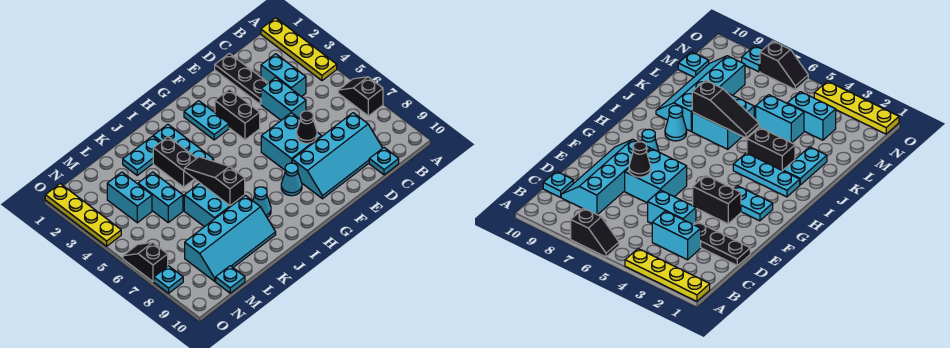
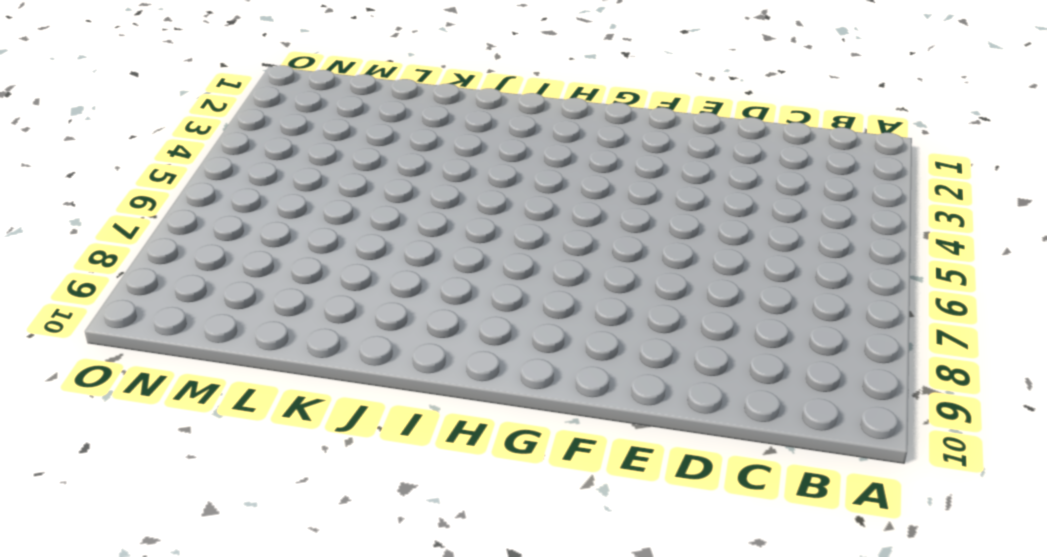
none -> yellow plate A1:A4 level 1
none -> black slope A6:A7 level 1 top 7
none -> cyan brick C3:C4 level 1

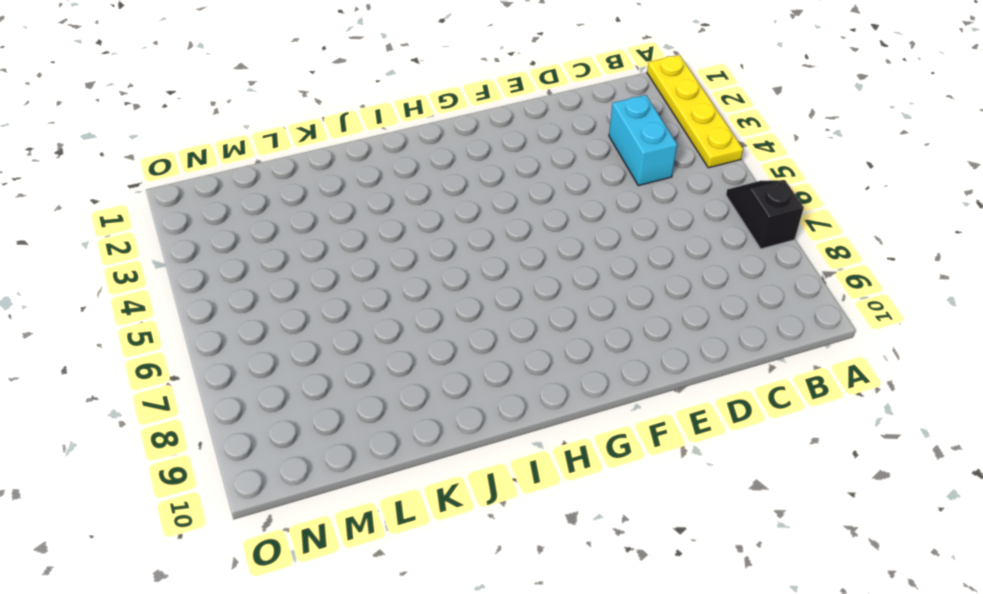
none -> cyan slope C8:F9 level 1 top 8
none -> cyan plate C10 level 1
none -> black plate D1:D3 level 1

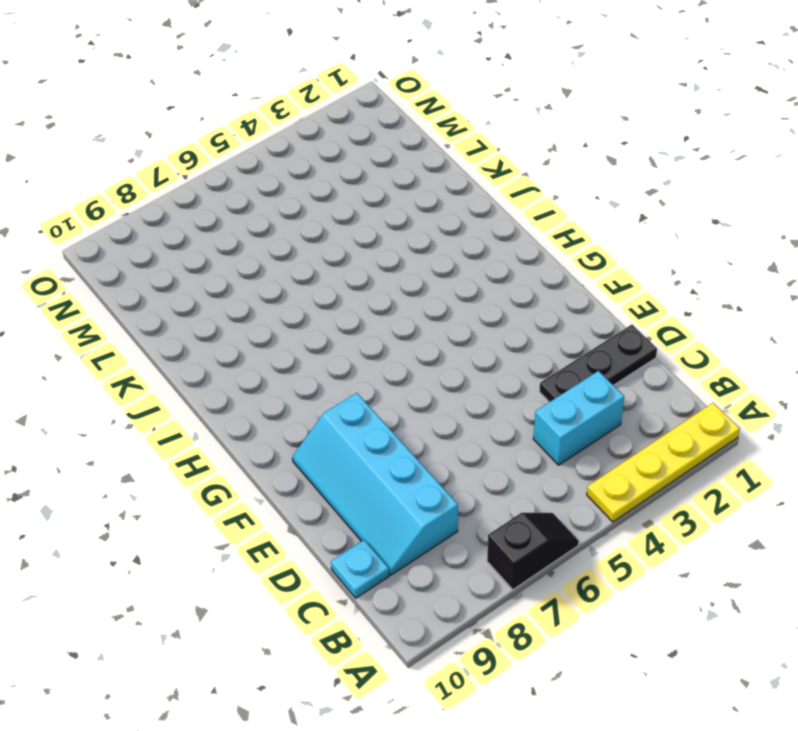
none -> cyan brick D4:D5 level 1
none -> cyan brick E6:F7 level 1
none -> black brick F3:F4 level 1

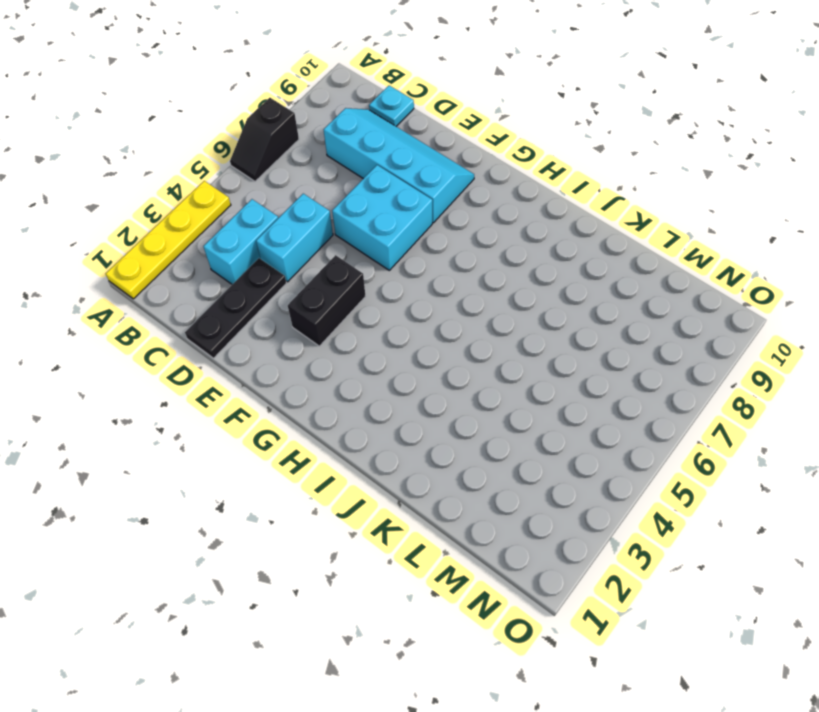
none -> cyan plate G2:G3 level 1
none -> cyan cone G8 level 1
none -> cyan plate I2:I4 level 1

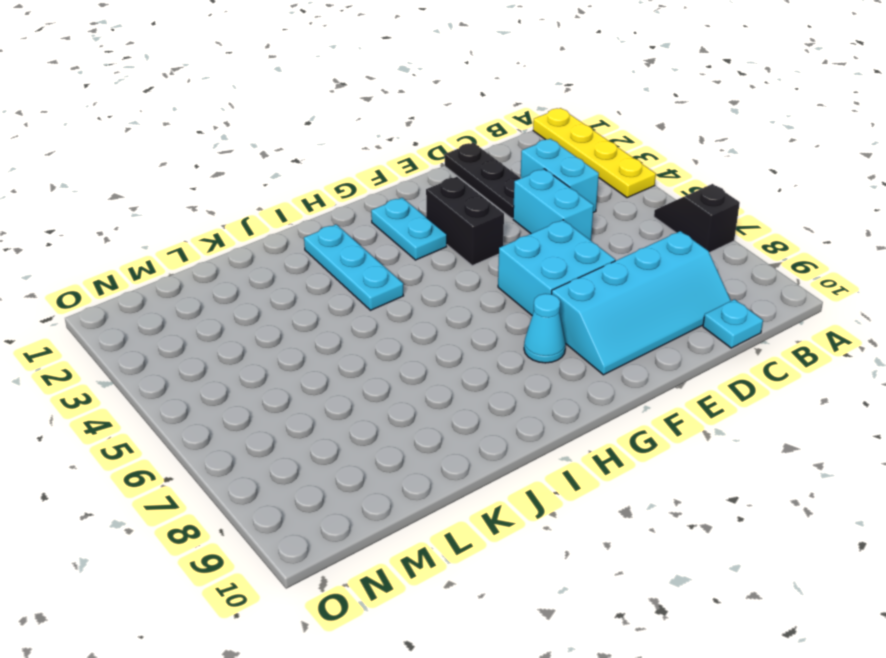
none -> cyan cone I8 level 1
none -> cyan plate J2:K2 level 1
none -> black brick J3:J4 level 1

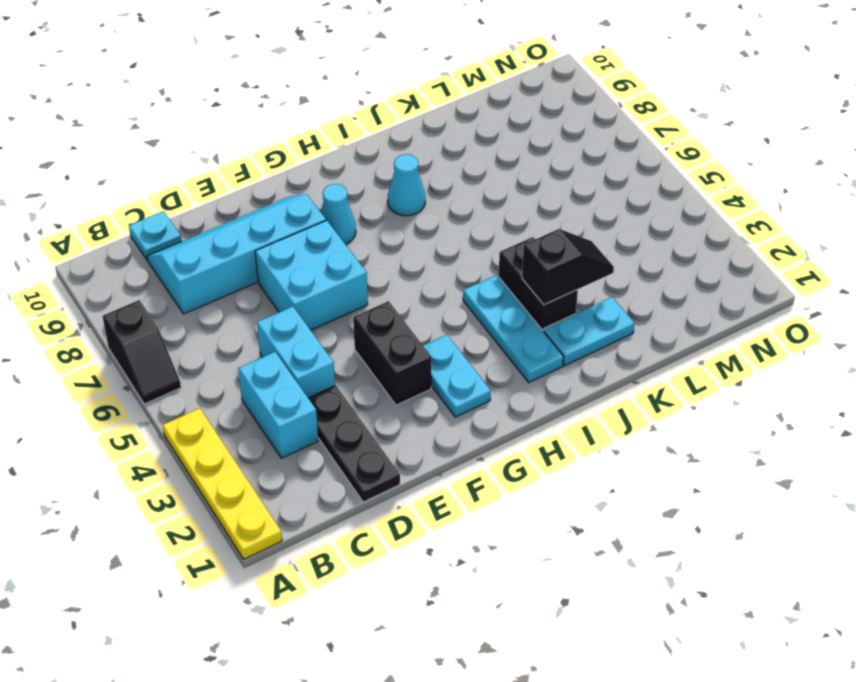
black slope J3:K3 level 2 top J -> black slope O6:O7 level 1 top 7
none -> cyan brick J6:K7 level 1
none -> cyan slope J8:M9 level 1 top 8
none -> cyan brick L4:L5 level 1

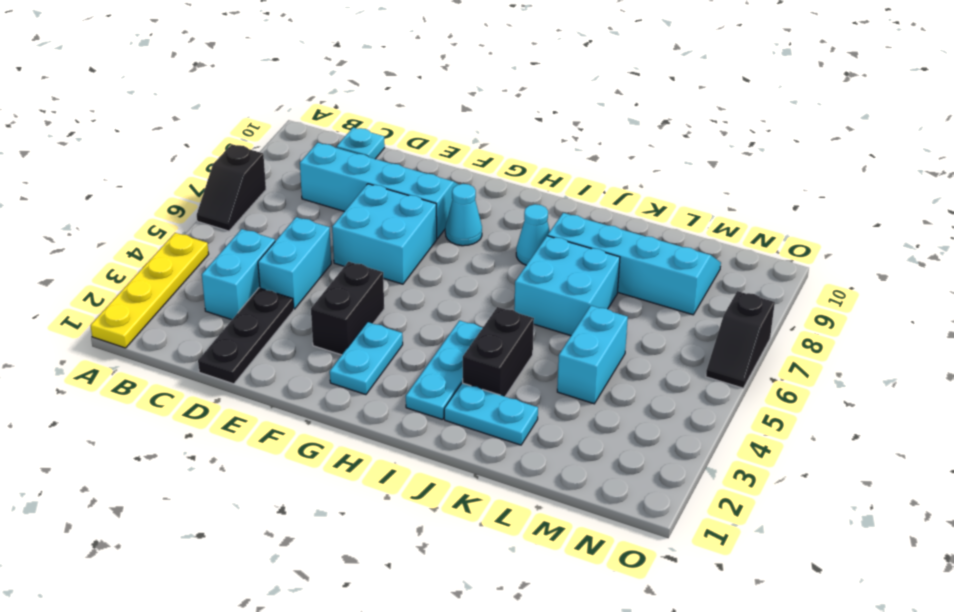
none -> cyan brick M3:M4 level 1
none -> cyan plate M10 level 1
none -> yellow plate O1:O4 level 1

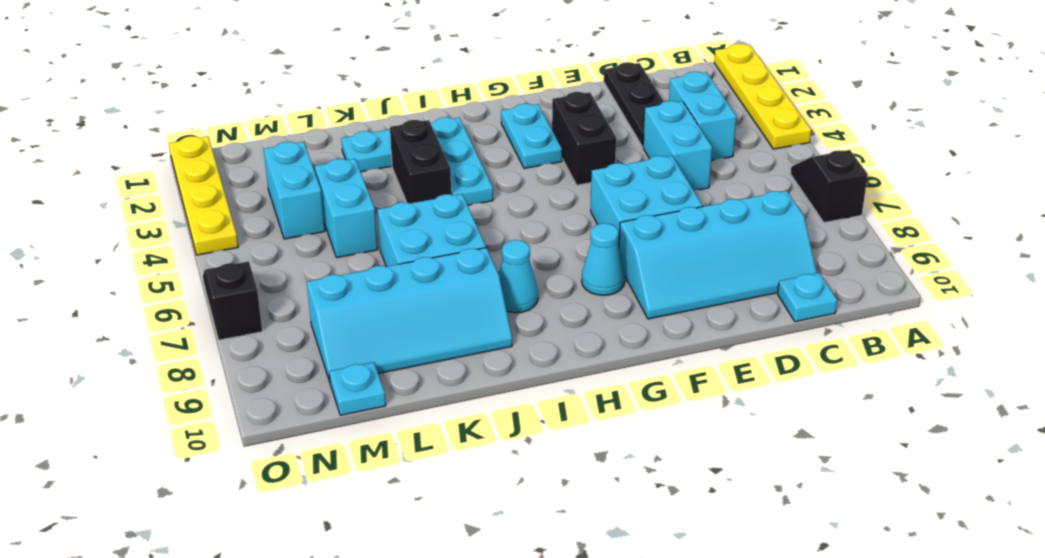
none -> cyan plate O8 level 1
none -> black cone E7 level 2
none -> black slope J5:J7 level 2 top 7

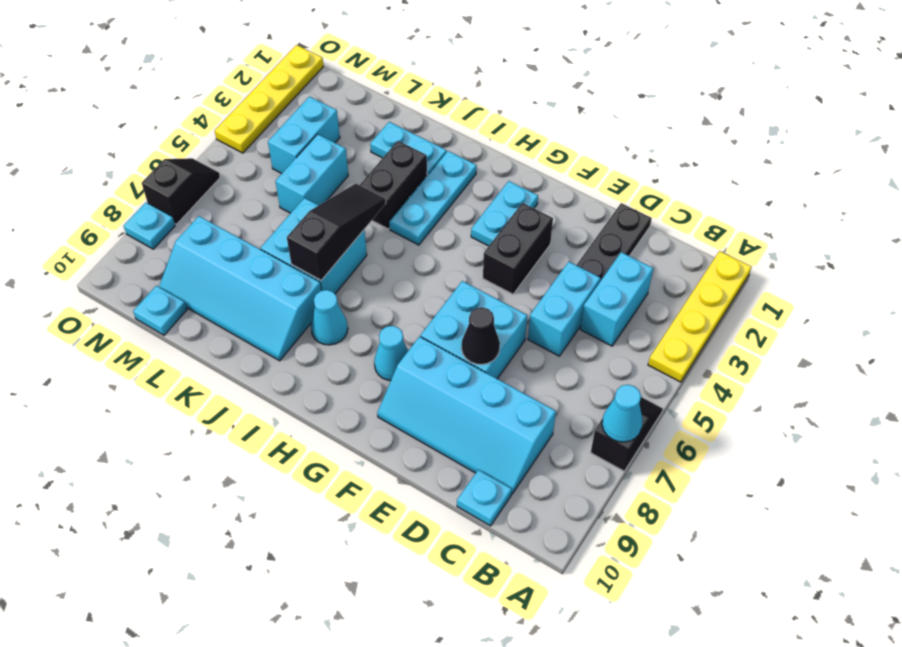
cyan cone A7 level 2 -> none

